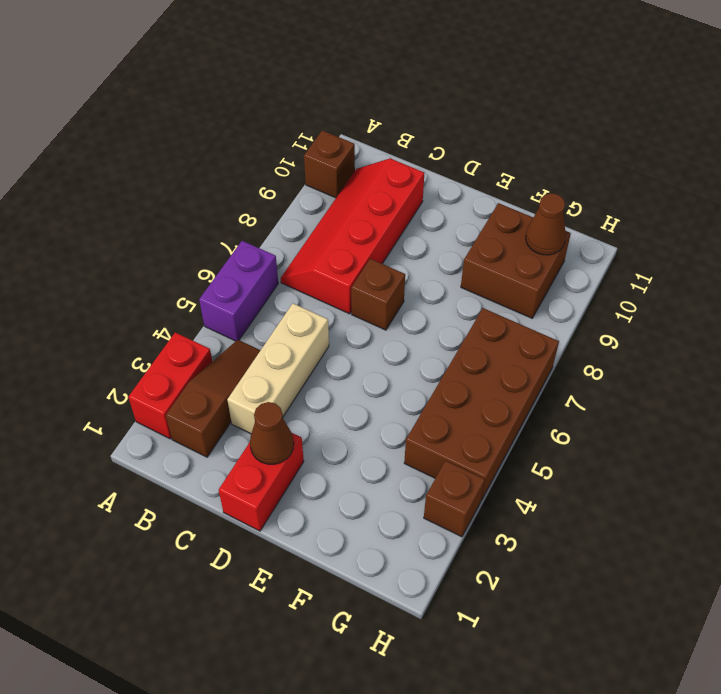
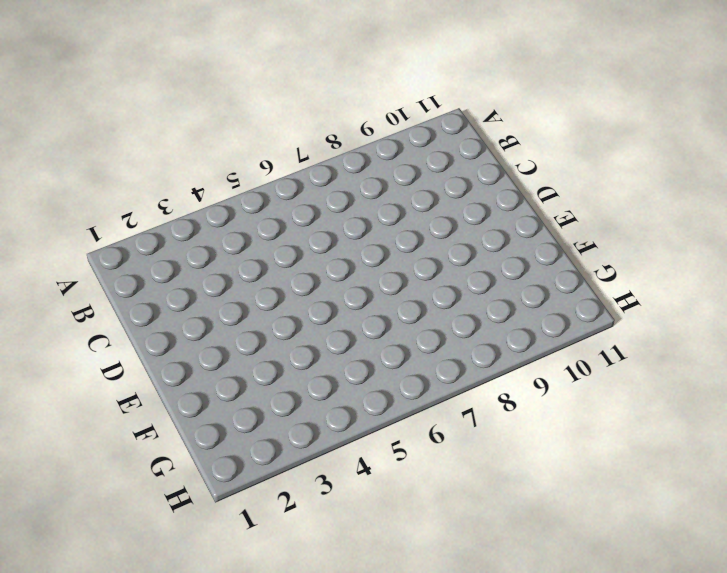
none -> red brick A2:A3 level 1
none -> purple brick A5:A6 level 1
none -> brown brick A10 level 1

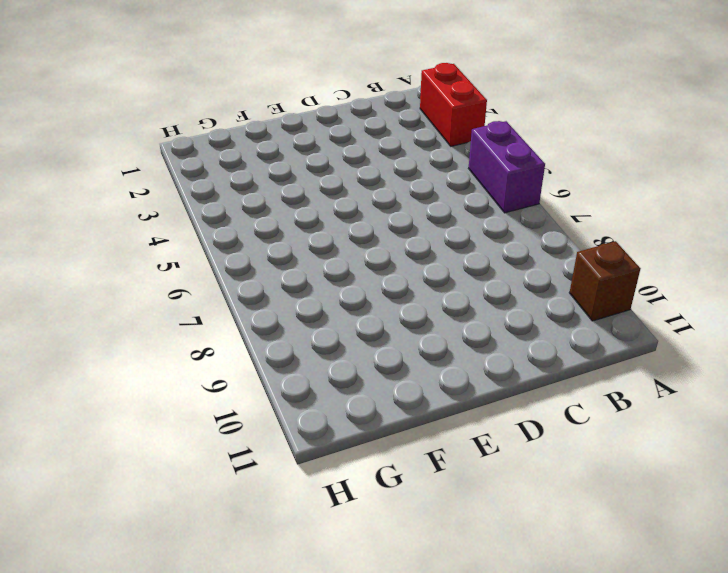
none -> brown slope B2:B4 level 1 top 2
none -> red slope B7:C10 level 1 top C
none -> tan brick C3:C5 level 1

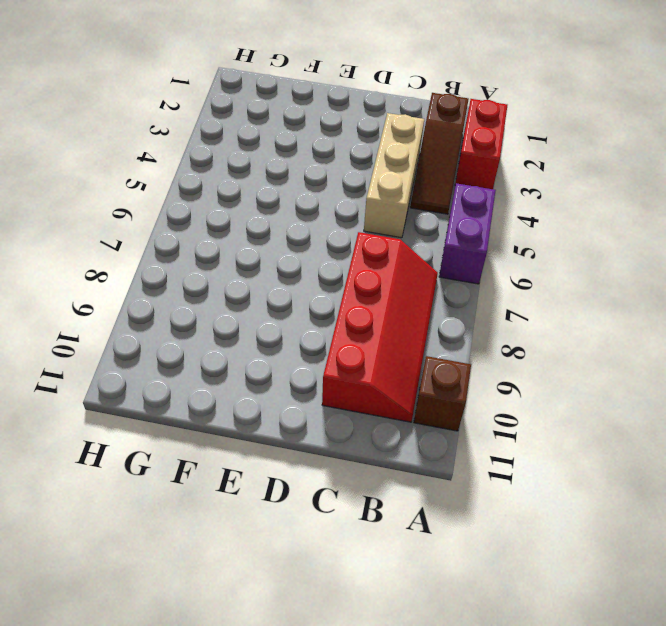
none -> red brick D1:D2 level 1
none -> brown brick D7 level 1
none -> brown brick F9:G10 level 1

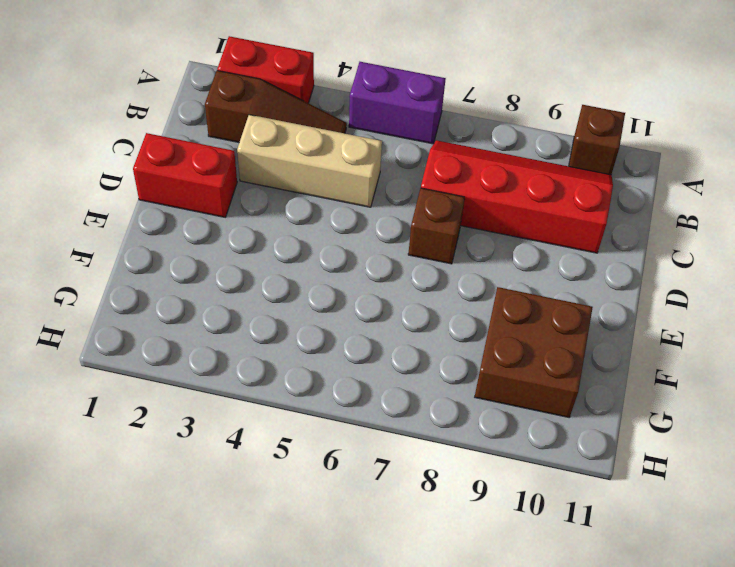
none -> brown brick G4:H7 level 1
none -> brown brick H3 level 1
none -> brown cone D2 level 2

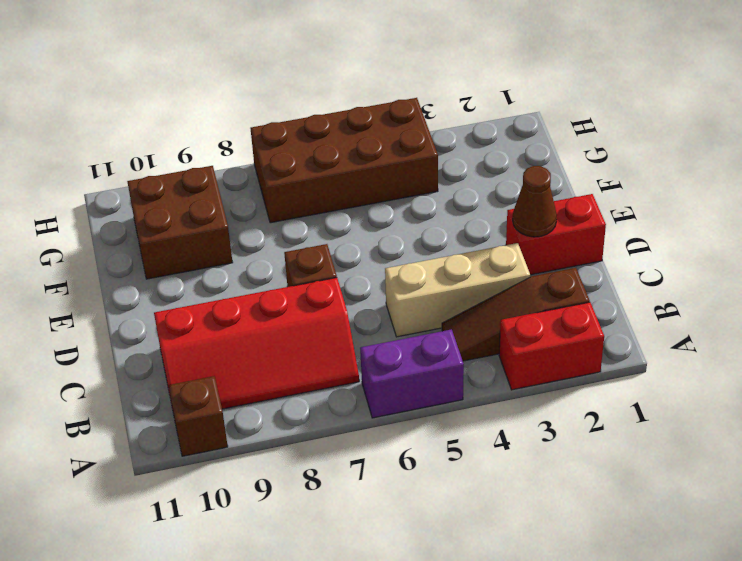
none -> brown brick H3 level 1
none -> brown cone G10 level 2

